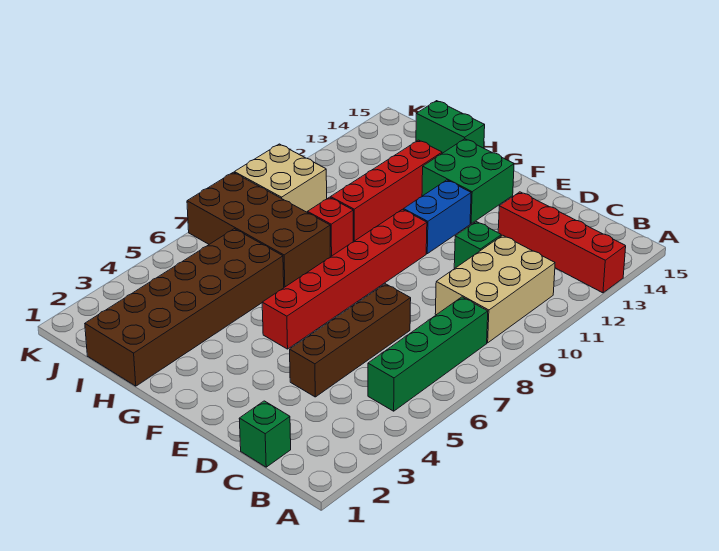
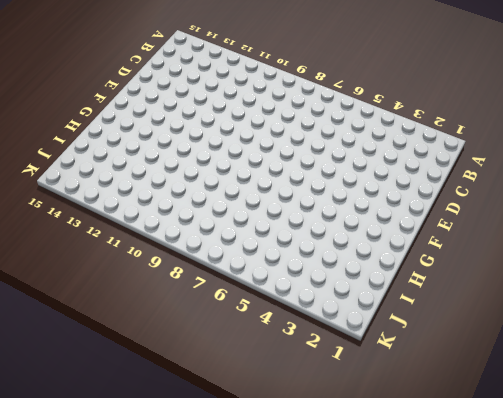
none -> red brick A13:D13 level 1
none -> green brick B5:B8 level 1
none -> tan brick B9:C11 level 1

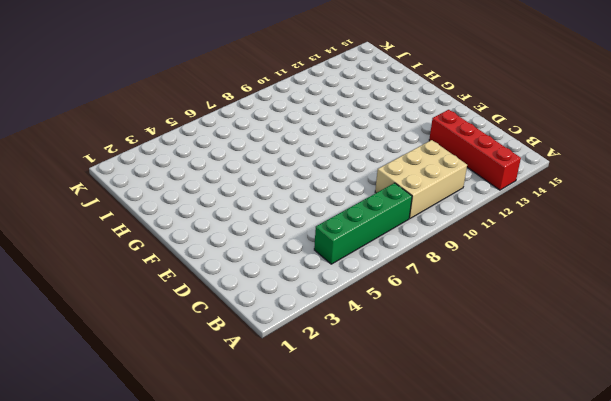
none -> green brick C1 level 1
none -> brown brick D4:D7 level 1
none -> green brick D11 level 1

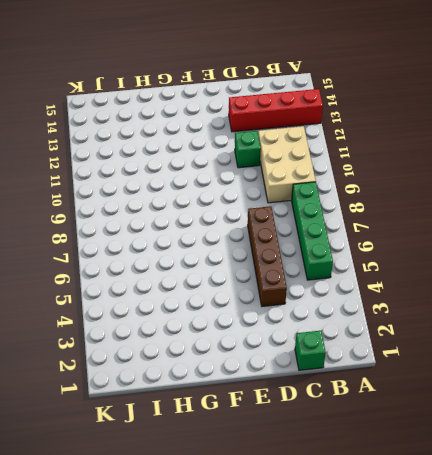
none -> red brick F5:F10 level 1
none -> blue brick F11:F12 level 1
none -> green brick F13:G14 level 1

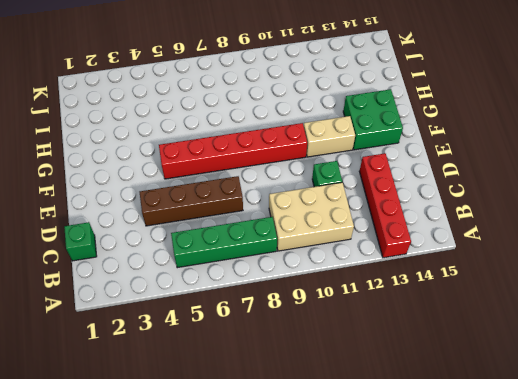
tan brick F11:F12 level 1 -> blue brick F11:F12 level 1
none -> brown brick H1:I6 level 1
none -> brown brick H7:K8 level 1
none -> red brick H9 level 1

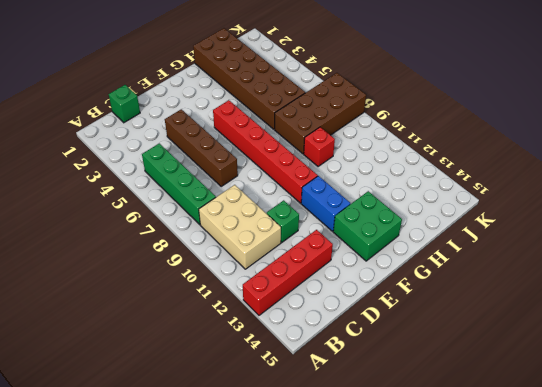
none -> red brick H10:H13 level 1
none -> green brick H15:I15 level 1
none -> tan brick J9:K10 level 1

